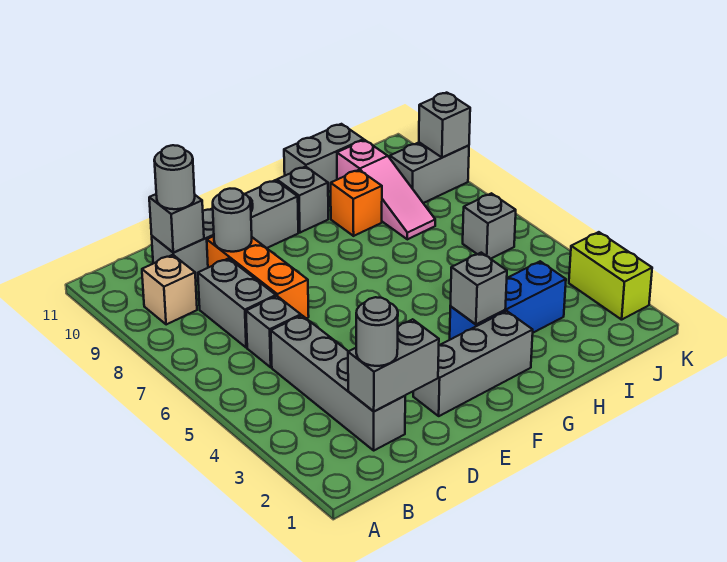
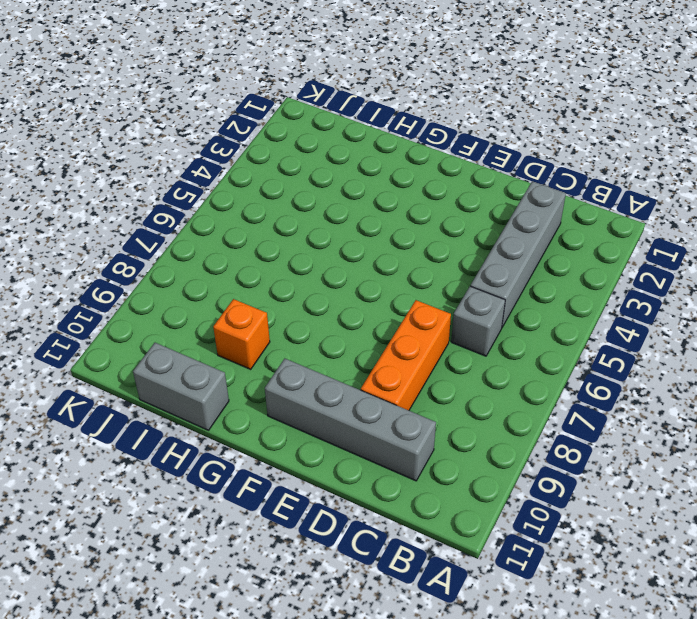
none -> tan brick B9 level 1
none -> grey brick C7:C8 level 1
none -> grey brick E2:G2 level 1

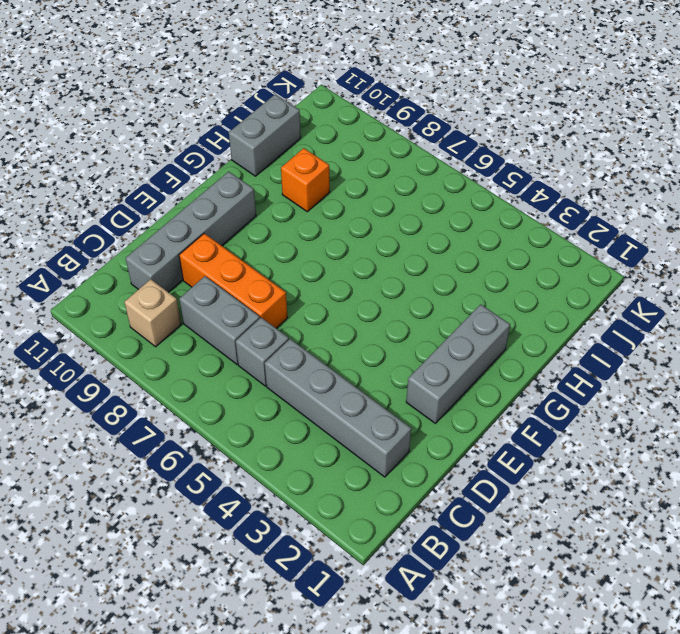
none -> blue brick G3:I3 level 1
none -> grey brick G10 level 1
none -> pink slope I8:I10 level 1 top 10

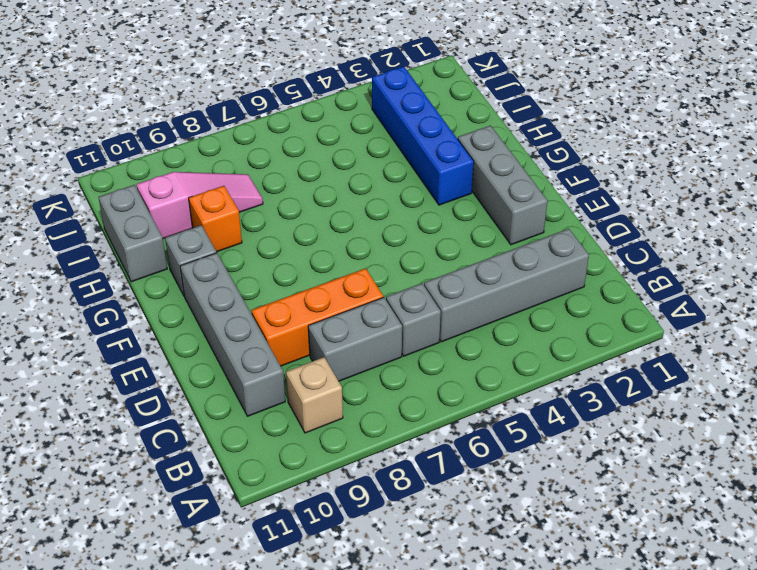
blue brick G3:J3 level 1 -> blue brick G3:I3 level 1
none -> grey brick J6 level 1
none -> grey brick J9:K9 level 1
none -> lime brick K2:K3 level 1

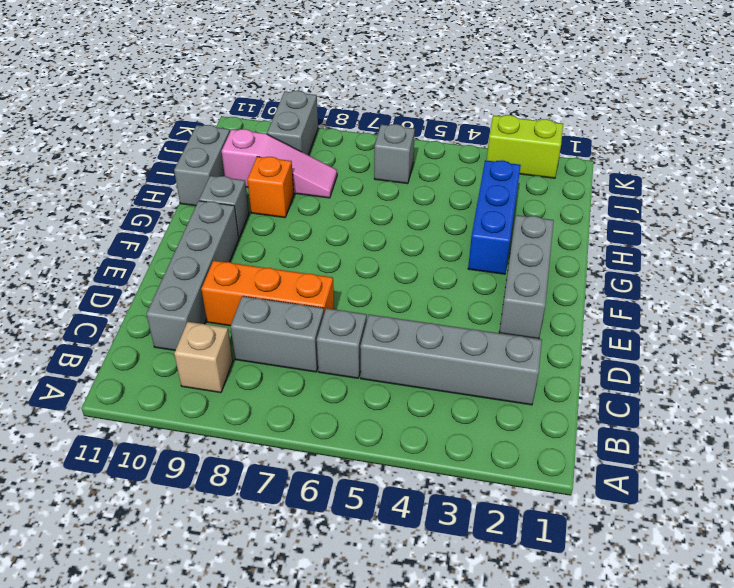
none -> grey brick C2:D2 level 2
none -> grey brick C10 level 2
none -> grey round brick D9 level 2

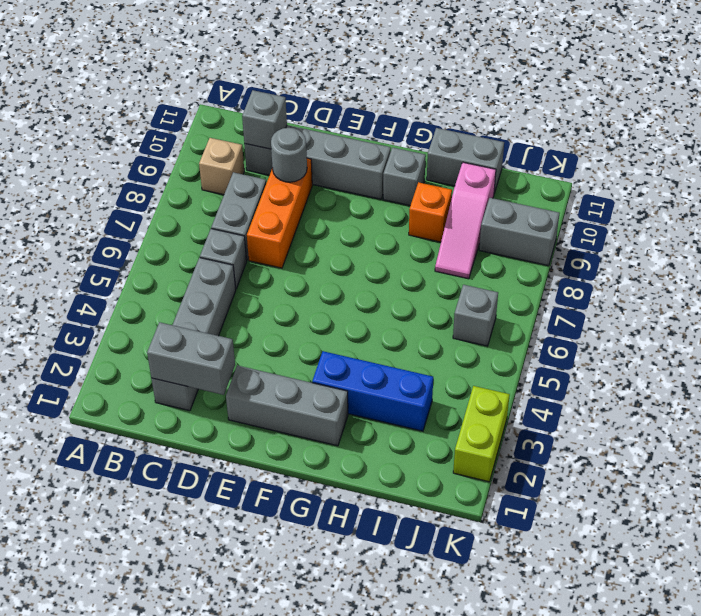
none -> grey brick G3 level 2
none -> grey brick K9 level 2
none -> grey round brick C2 level 3

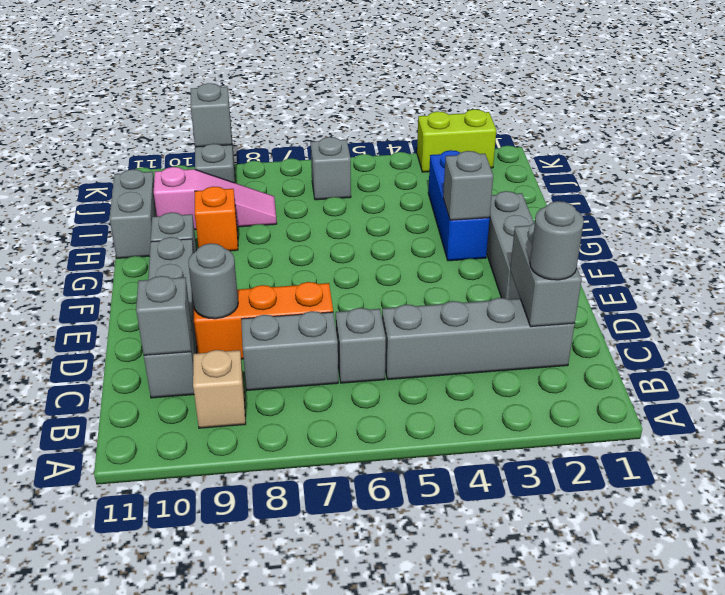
none -> grey round brick C10 level 3

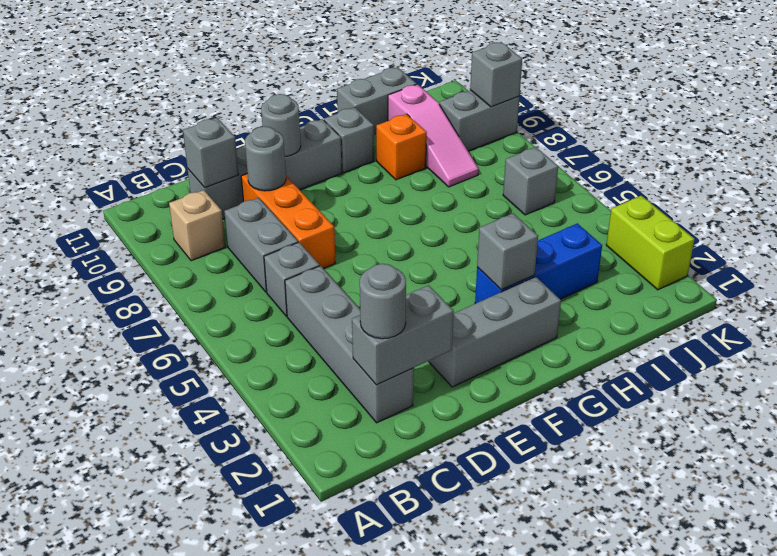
grey round brick E10 level 2 -> grey round brick C10 level 3

